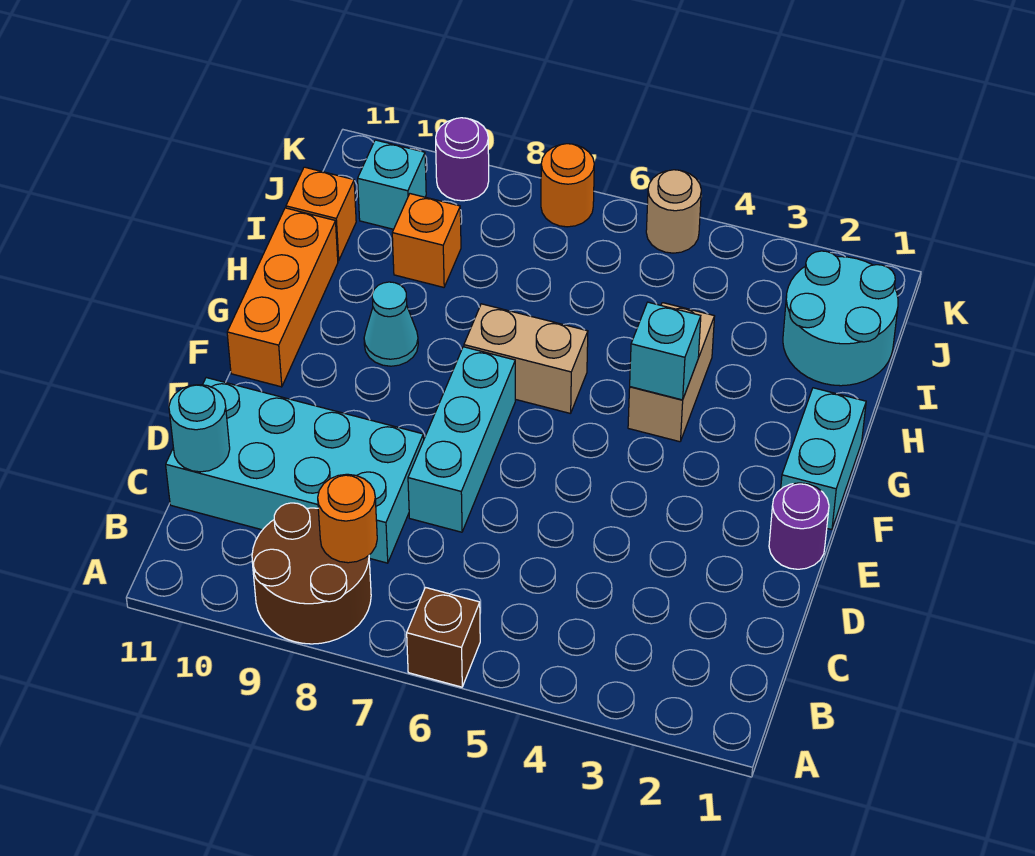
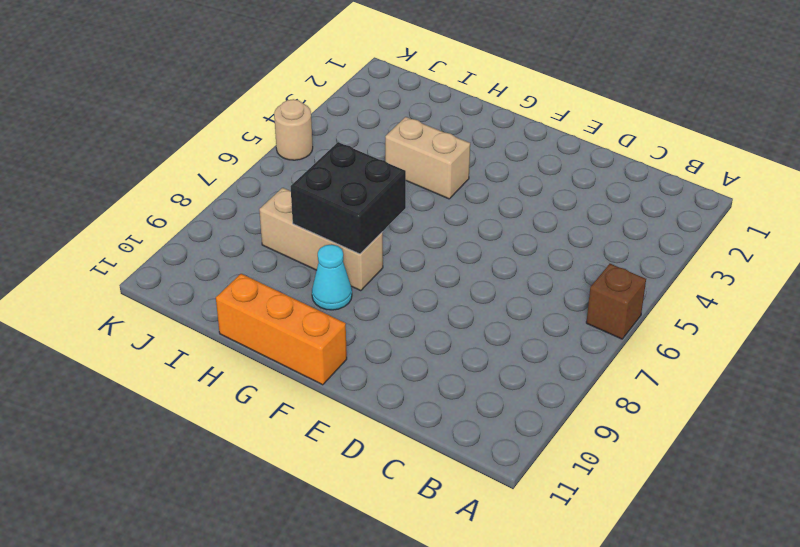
black brick G7:H8 level 2 -> none
tan brick G8:I8 level 1 -> none
none -> brown round brick A8:B9 level 1
none -> cyan brick C8:D11 level 1
none -> cyan brick D7:F7 level 1

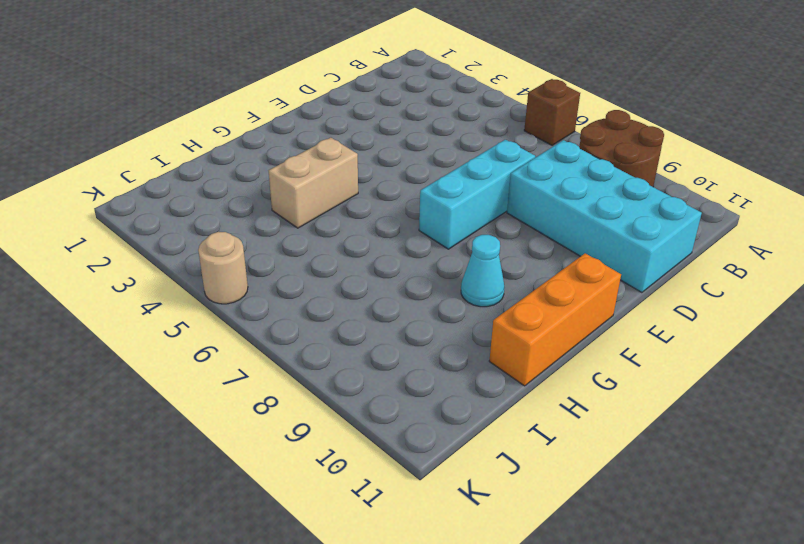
none -> purple round brick E1 level 1
none -> cyan brick F1:G1 level 1
none -> tan brick G6:G7 level 1

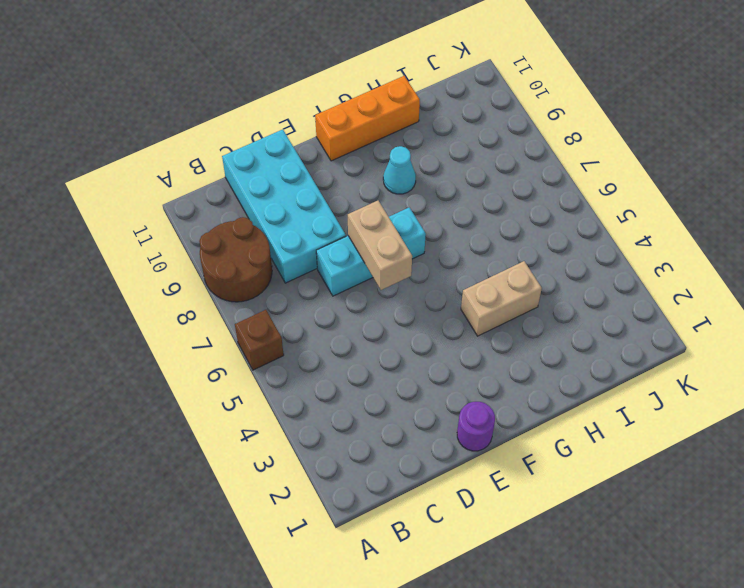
tan brick E6:E7 level 2 -> tan brick G6:G7 level 1
none -> cyan brick F1:G1 level 1
none -> cyan round brick I1:J2 level 1
none -> orange brick I9 level 1

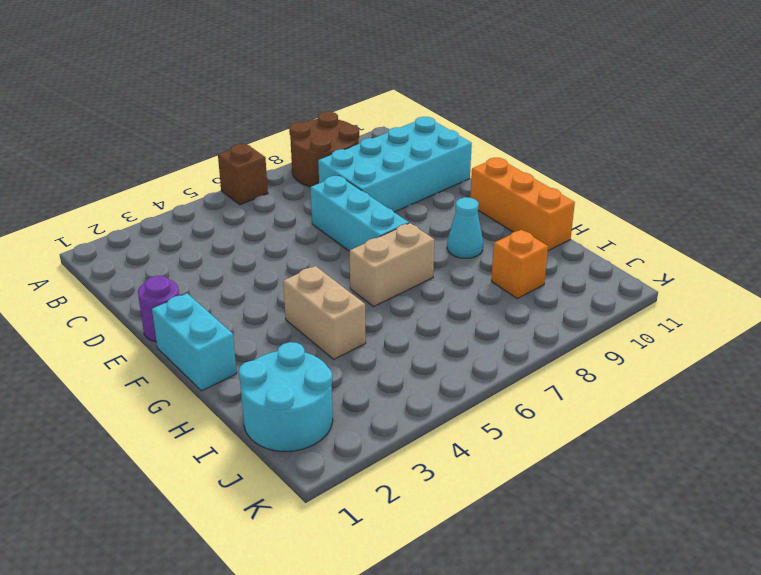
none -> orange brick I11 level 1
none -> cyan brick J10 level 1
none -> tan round brick K5 level 1

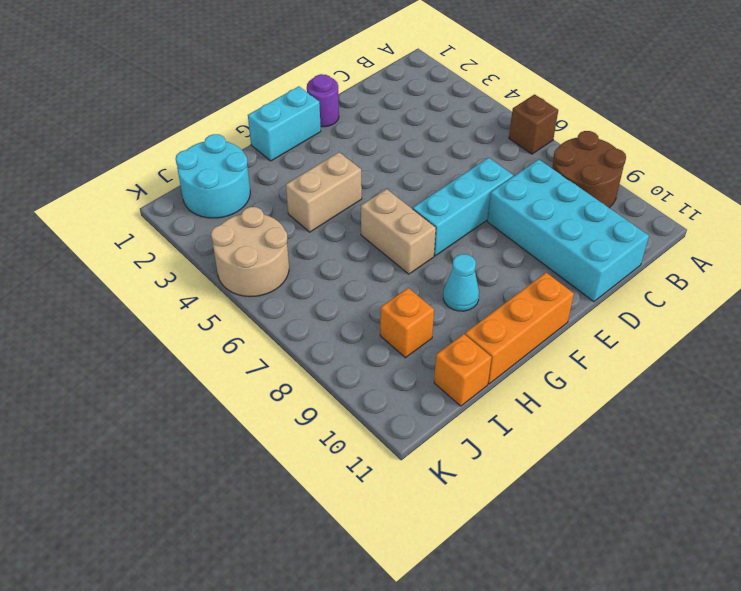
tan round brick J4:K5 level 1 -> tan round brick K5 level 1
none -> cyan brick J10 level 1
none -> orange round brick K7 level 1
none -> purple round brick K9 level 1

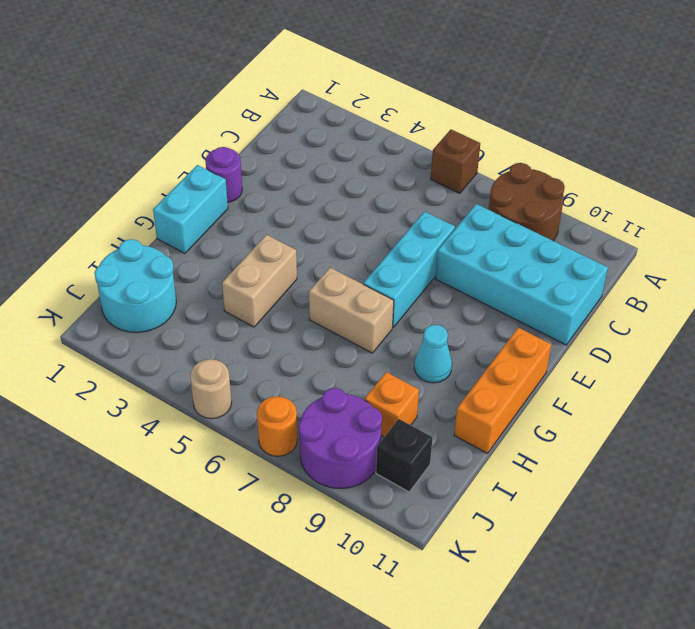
purple round brick J8:K9 level 1 -> purple round brick K9 level 1
black brick J10 level 1 -> cyan brick J10 level 1
none -> orange brick I11 level 1
none -> orange round brick B8 level 2
none -> cyan round brick C11 level 2

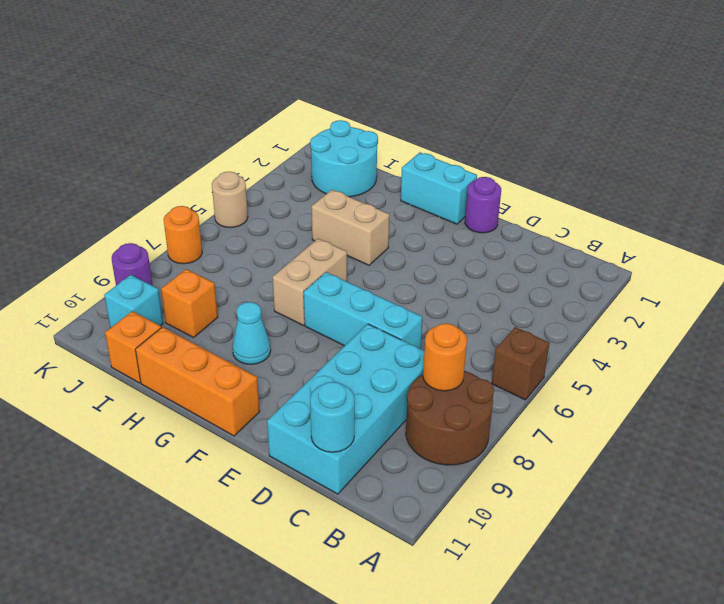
none -> cyan brick G4 level 2

